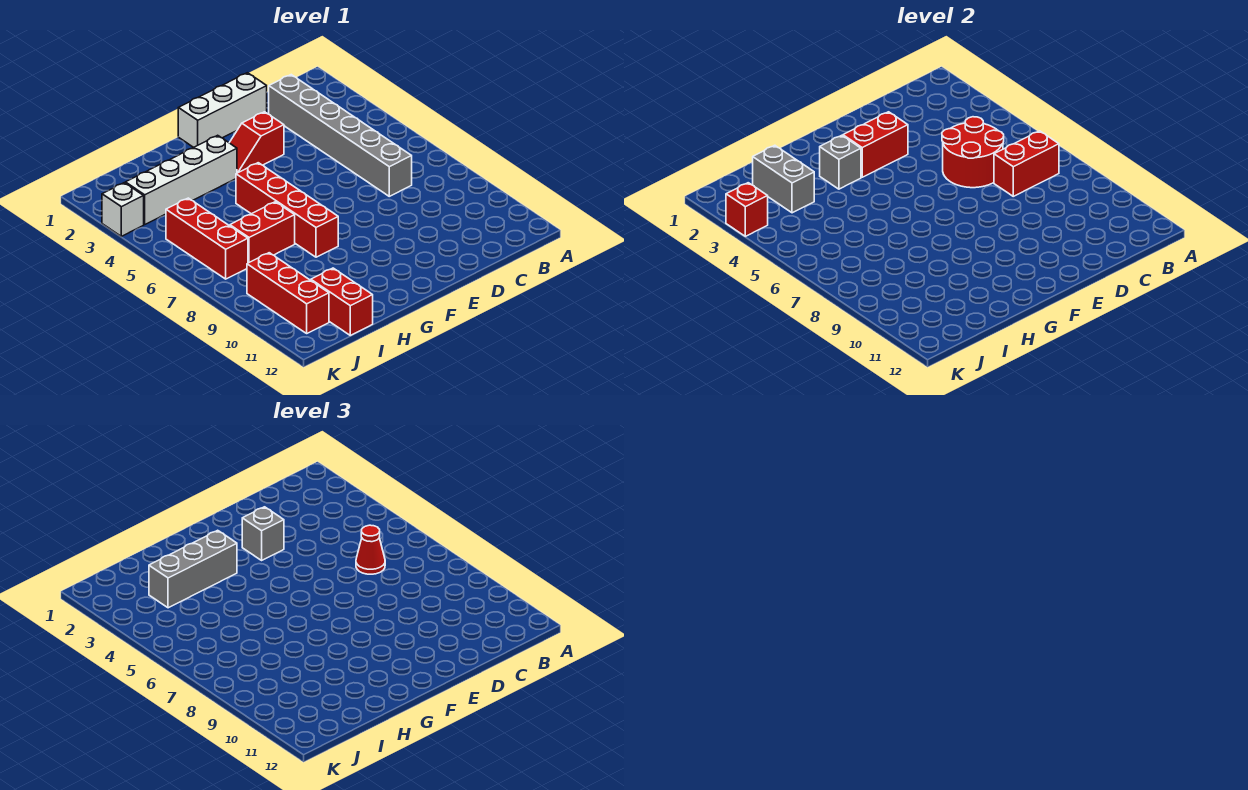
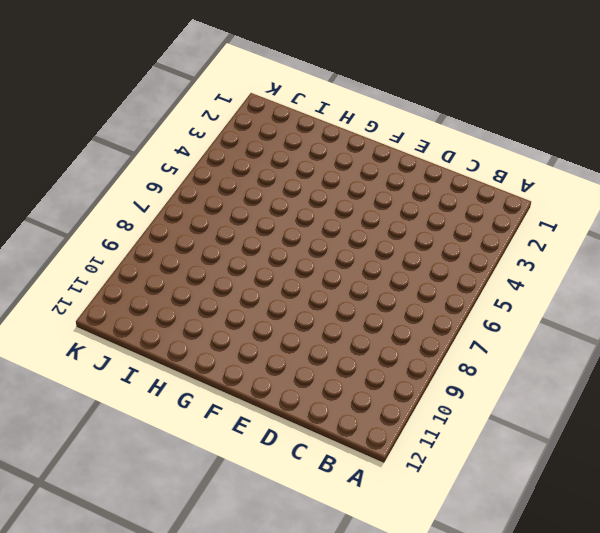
none -> grey brick C2:C7 level 1
none -> white brick D1:F1 level 1
none -> red slope E3:F3 level 1 top E

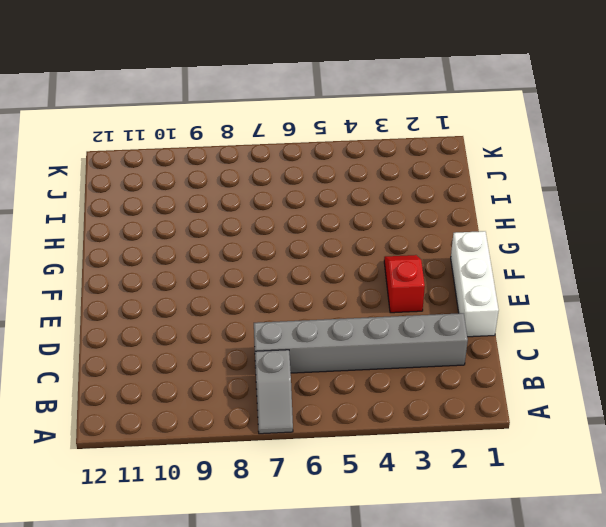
grey slope A7:B7 level 1 top B -> none
none -> white brick G3:J3 level 1
none -> red brick G5:G8 level 1
none -> red brick H7:I7 level 1

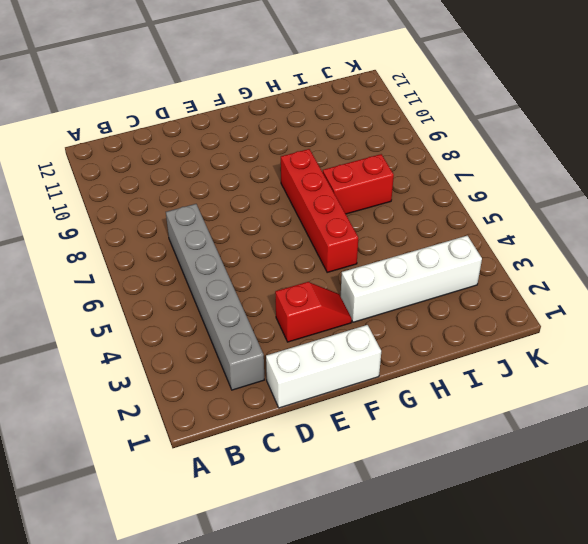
none -> red brick I11:I12 level 1
none -> red brick J5:J7 level 1
none -> red brick J9:J11 level 1

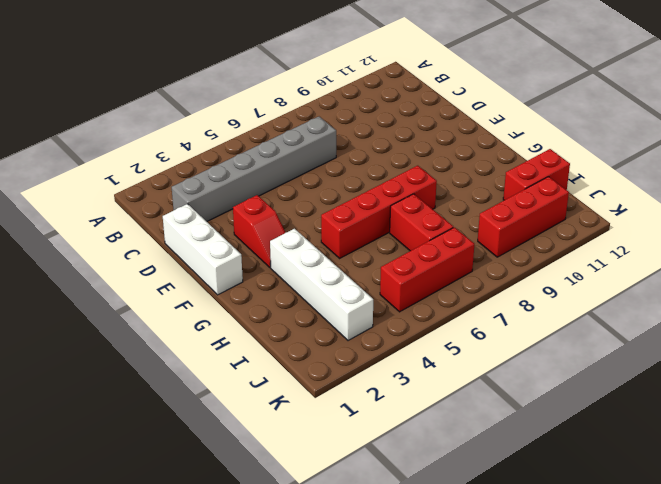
none -> white brick K3 level 1
none -> red brick B7:C7 level 2
none -> red round brick C5:D6 level 2

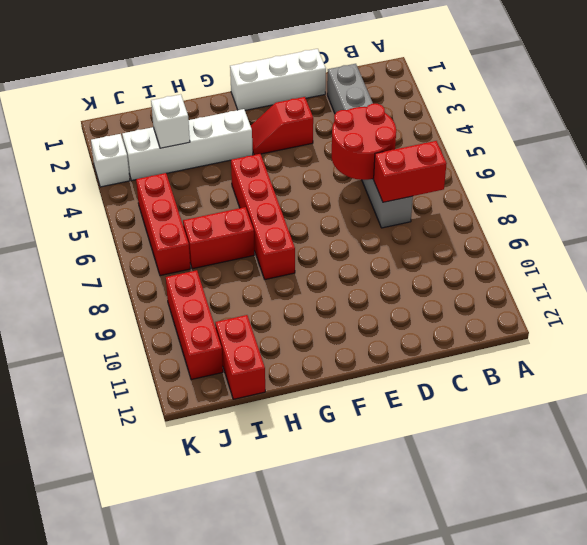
white brick I3 level 2 -> grey brick I2:I3 level 2
none -> red brick E3:F3 level 2
none -> grey brick G3 level 2
none -> red brick K3 level 2

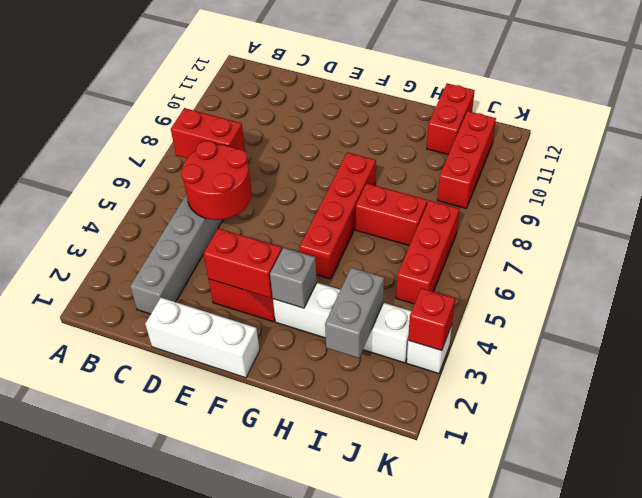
none -> red cone C6 level 3
none -> grey brick E3 level 3
none -> grey brick G3:I3 level 3

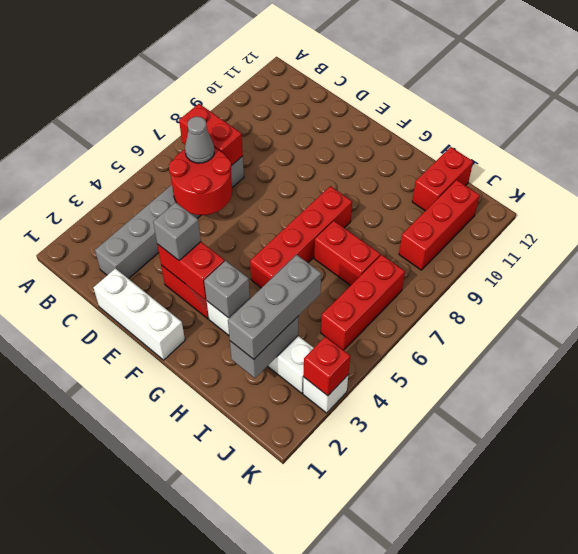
grey cone C6 level 3 -> red cone C6 level 3
grey brick I2:I4 level 3 -> grey brick G3:I3 level 3

